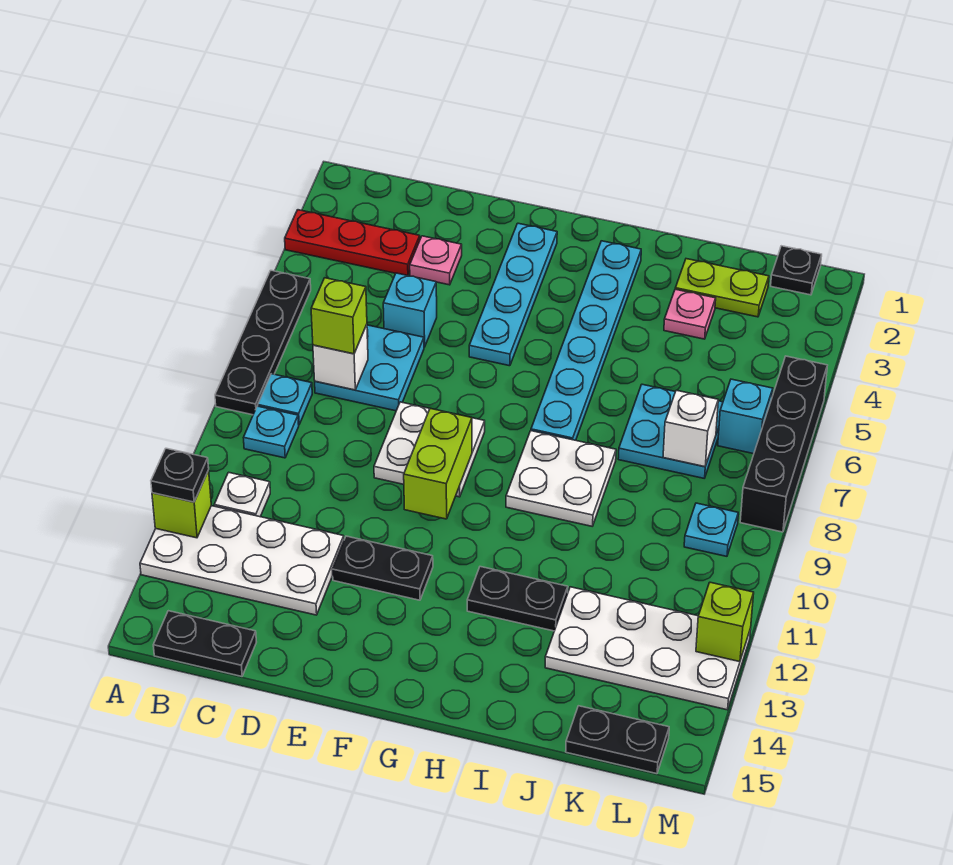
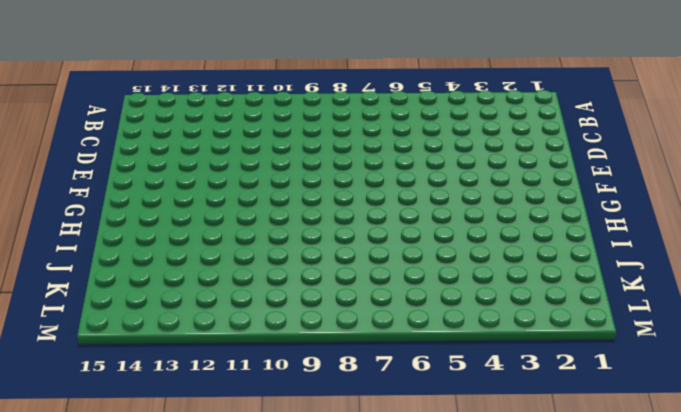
none -> red plate A3:C3 level 1
none -> black plate A5:A8 level 1
none -> white plate A12:D13 level 1
none -> cyan plate B8 level 1

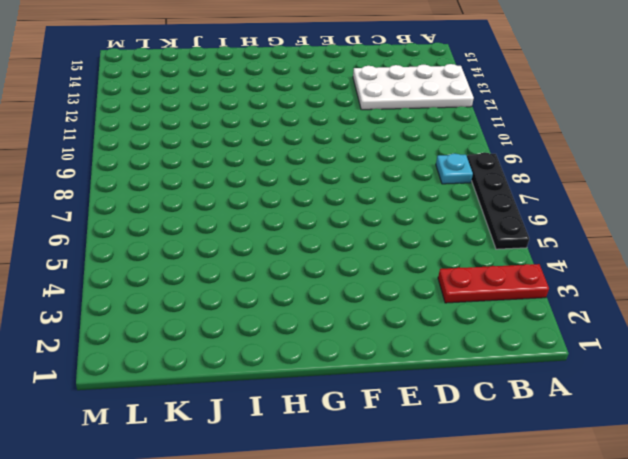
none -> cyan plate B9 level 1
none -> white plate B11 level 1
none -> black plate B15:C15 level 1
none -> cyan plate C6:D7 level 1

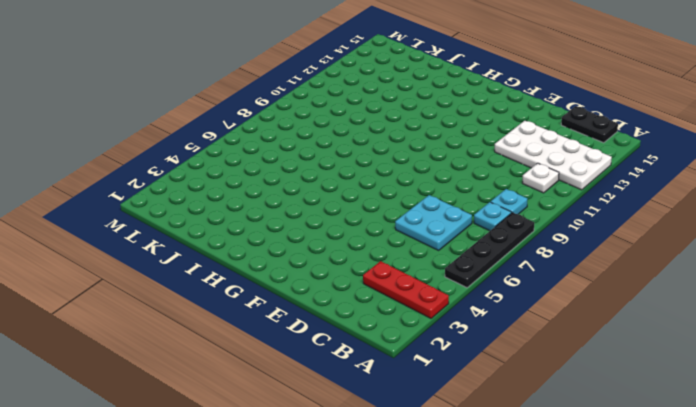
none -> pink plate D3 level 1
none -> cyan brick D5 level 1
none -> white plate E8:F9 level 1
none -> black plate E12:F12 level 1

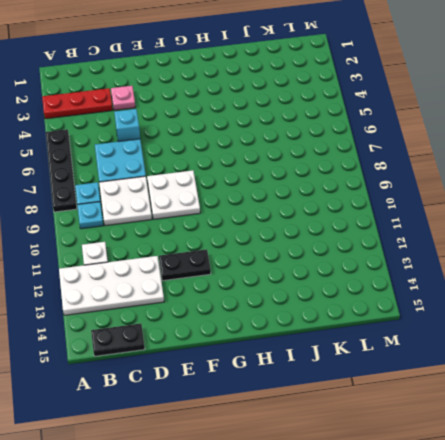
white plate C8:D9 level 1 -> white plate H8:I9 level 1
none -> cyan plate F2:F5 level 1
none -> cyan plate H2:H7 level 1
none -> black plate H12:I12 level 1
none -> lime plate J2:K2 level 1

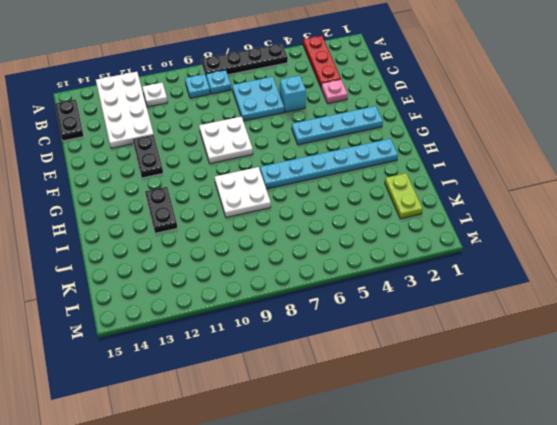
none -> pink plate J3 level 1
none -> cyan plate J6:K7 level 1
none -> white plate J12:M13 level 1
none -> black plate K15:L15 level 1

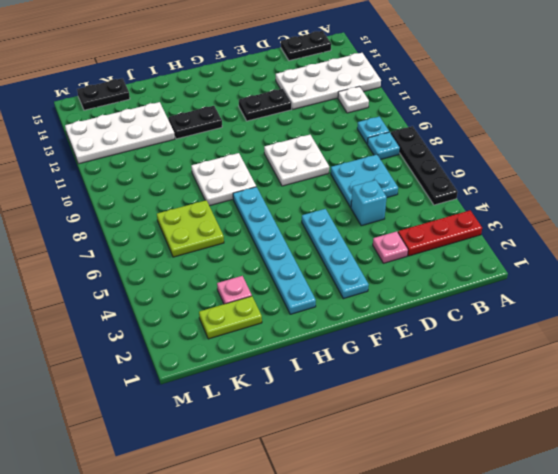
lime plate J6:K7 level 1 -> cyan plate J6:K7 level 1
none -> black plate L1 level 1
none -> cyan brick L6 level 1
none -> cyan plate L9 level 1
none -> black brick M5:M8 level 1

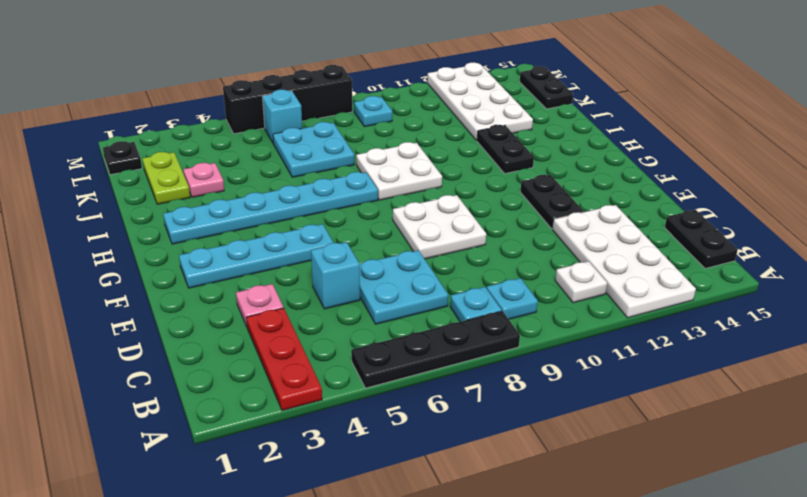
none -> lime brick A12 level 2
none -> white brick C7 level 2
none -> lime brick F9:F10 level 2
none -> white brick K7 level 2

